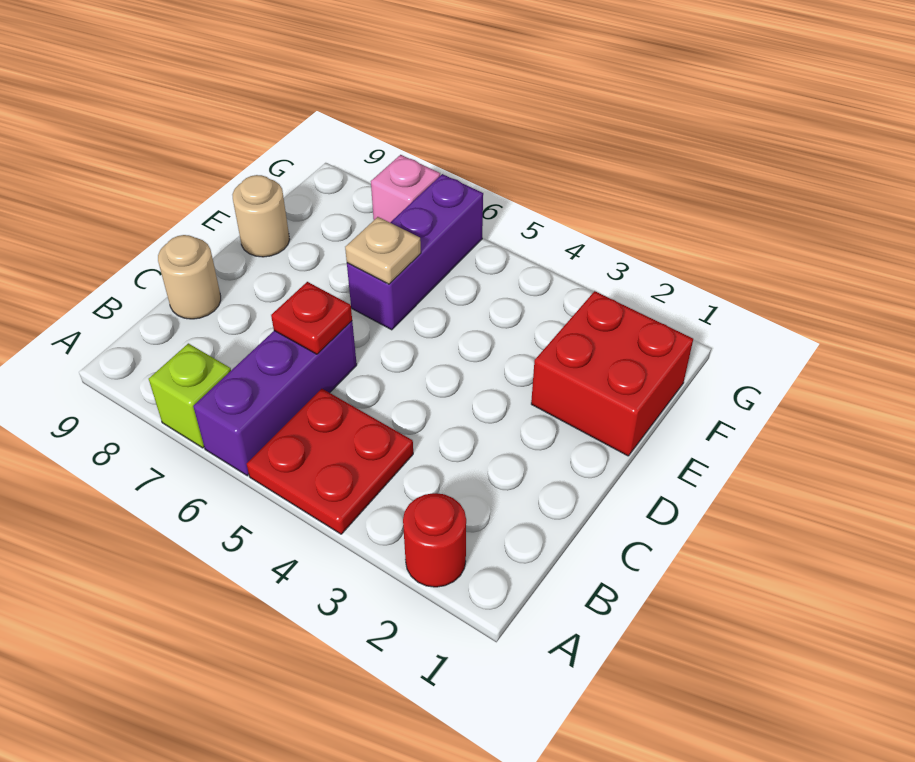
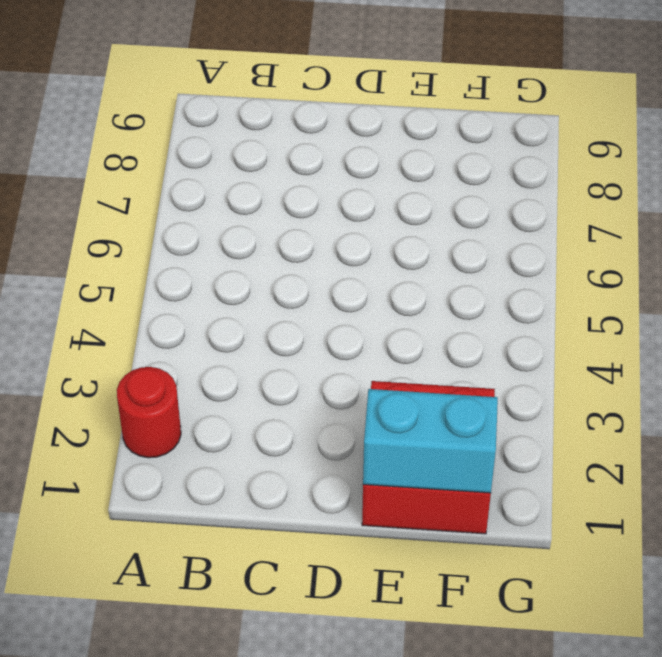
cyan brick E1:F1 level 2 -> none
none -> red plate A4:B5 level 1
none -> purple brick A6:C6 level 1

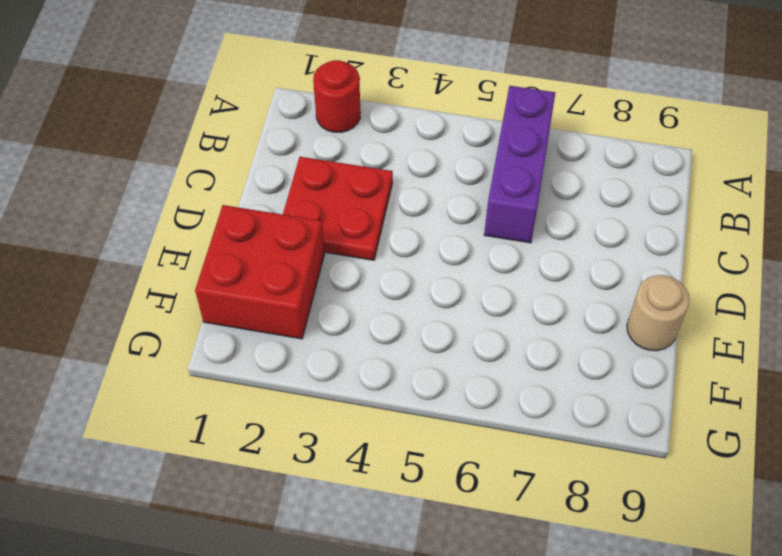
red plate C2:D3 level 1 -> red plate A4:B5 level 1
none -> lime brick A7 level 1
none -> tan round brick C9 level 1

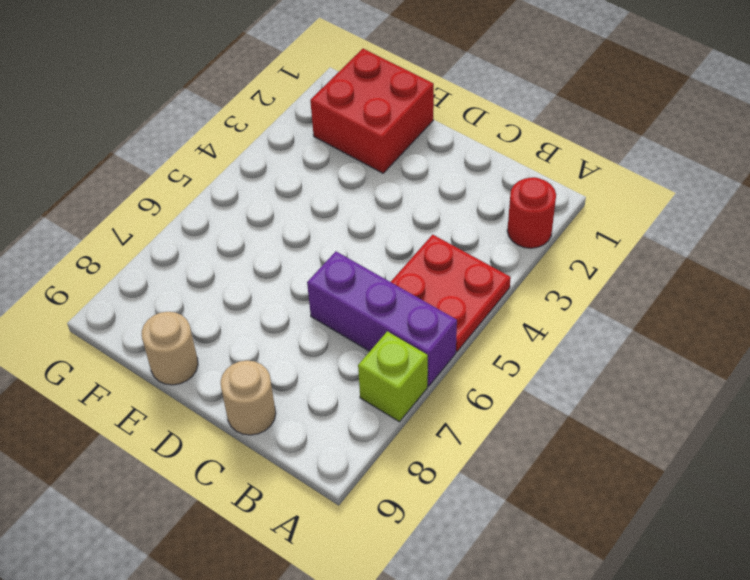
none -> purple brick E6:G6 level 1
none -> pink brick G7 level 1

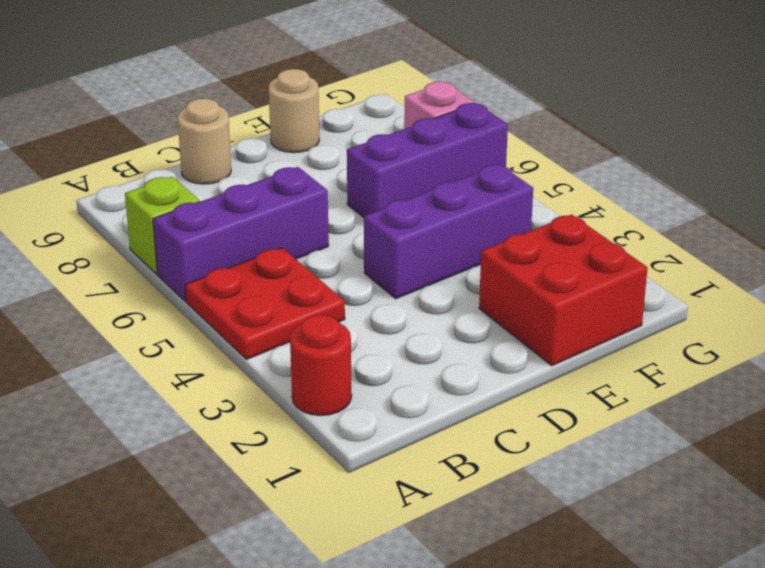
purple brick D4:F4 level 1 -> none
none -> red plate C6 level 2
none -> tan plate E6 level 2

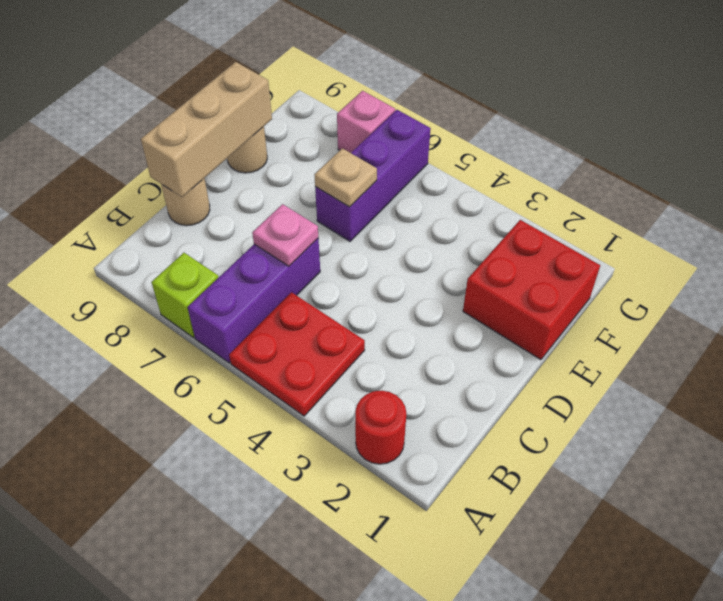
pink plate C6 level 2 -> red plate C6 level 2
tan brick C9:E9 level 2 -> none

